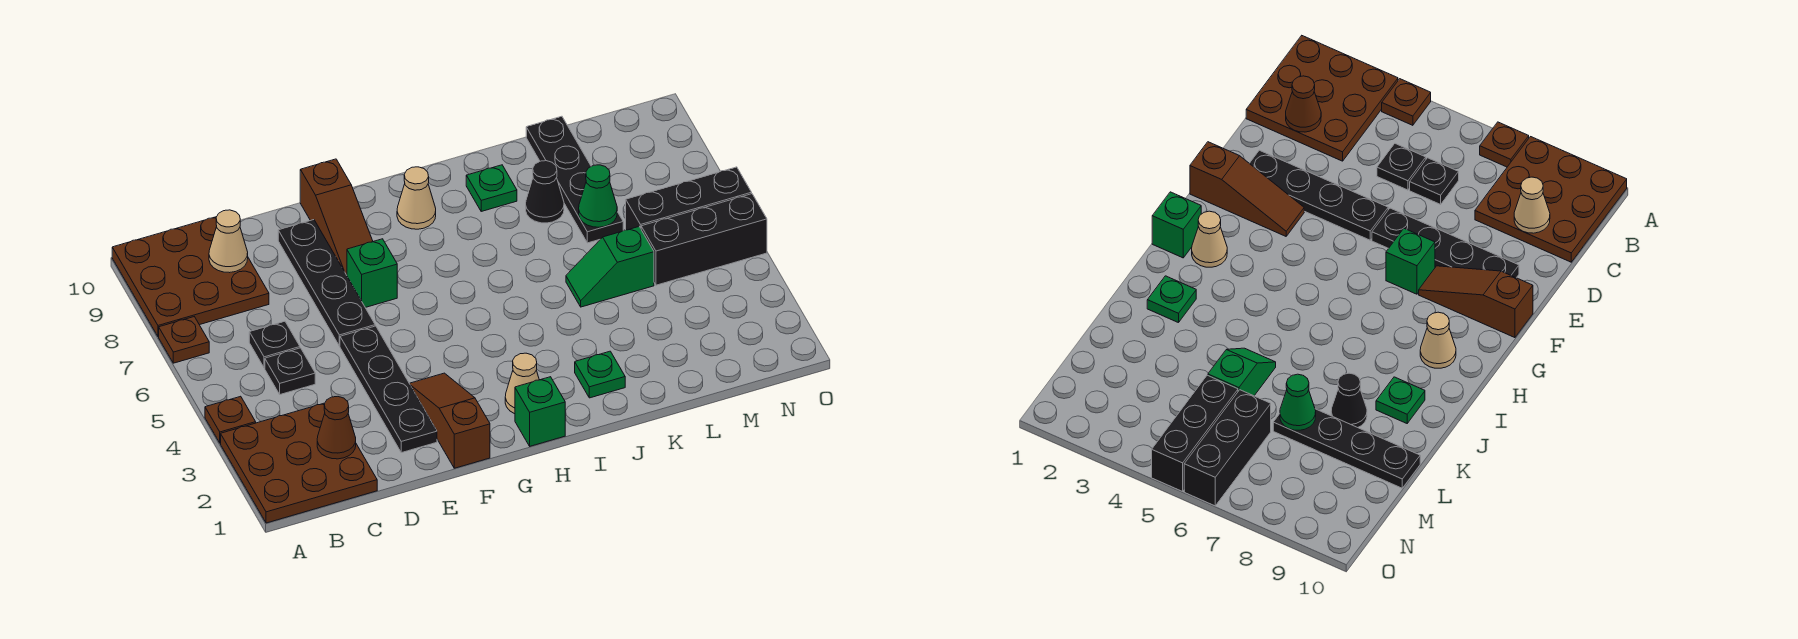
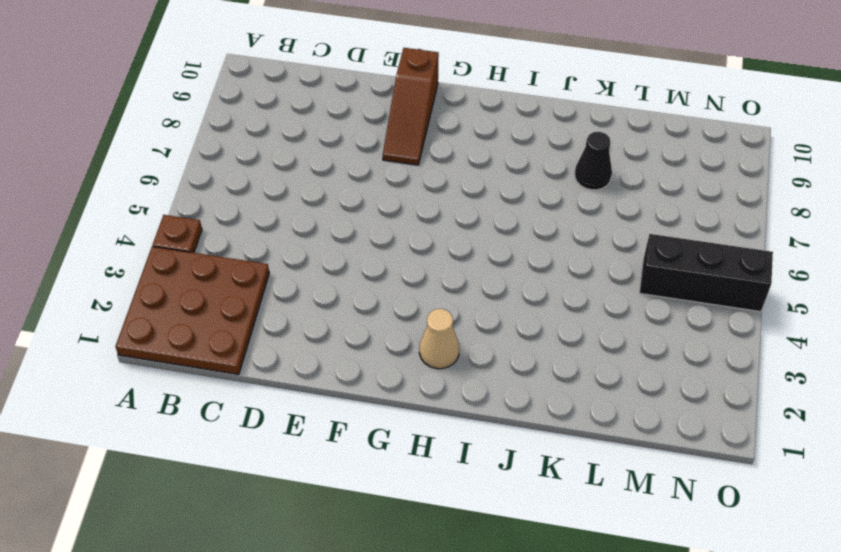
none -> brown plate A7 level 1
none -> brown plate A8:C10 level 1
none -> black plate C5 level 1

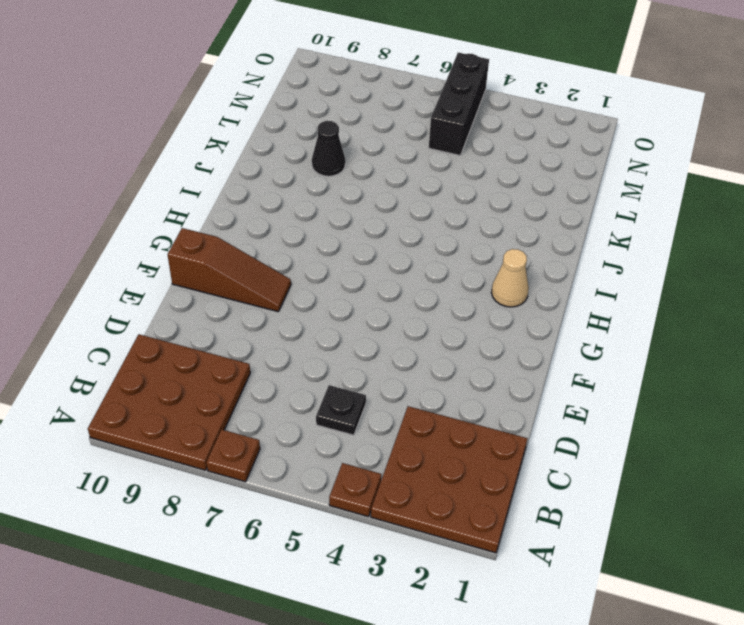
none -> black plate C6 level 1
none -> black plate E2:E5 level 1
none -> black plate E6:E9 level 1

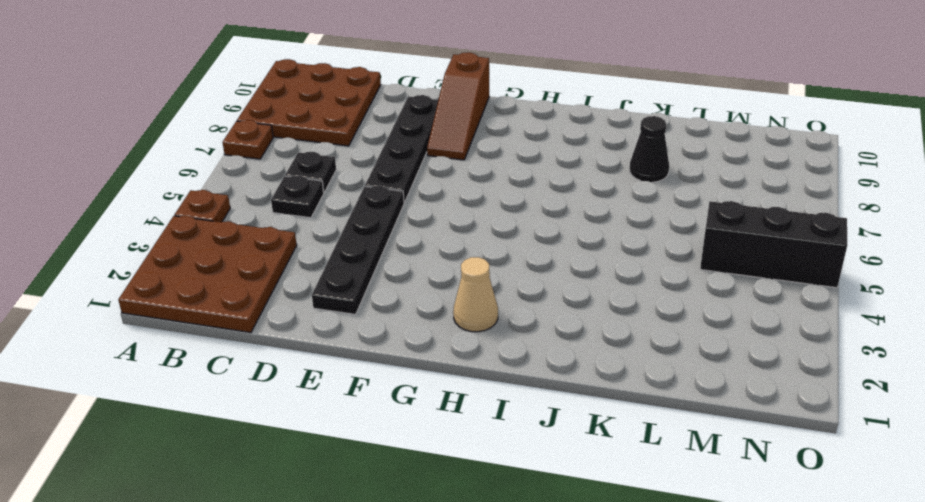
none -> brown slope F1:F3 level 1 top 1
none -> green brick F7 level 1
none -> green brick H1 level 1

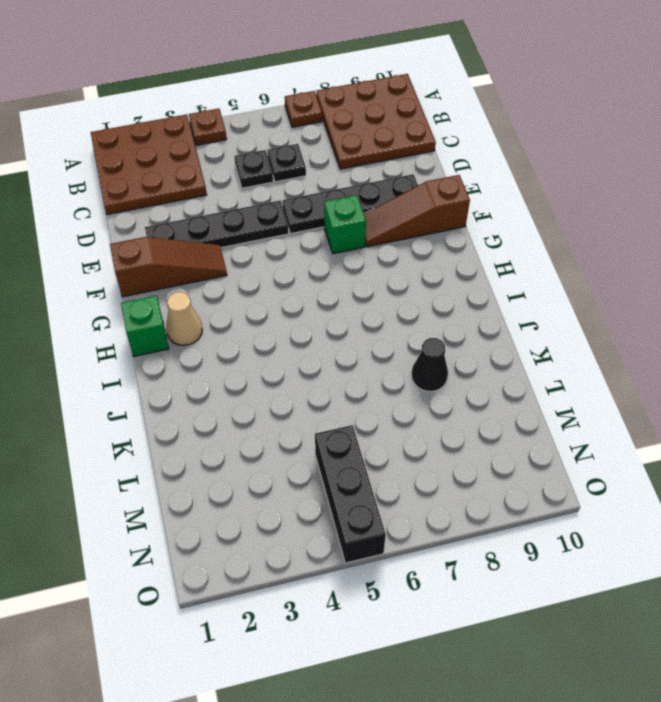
none -> tan cone H9 level 1
none -> green plate J2 level 1
none -> green plate J9 level 1

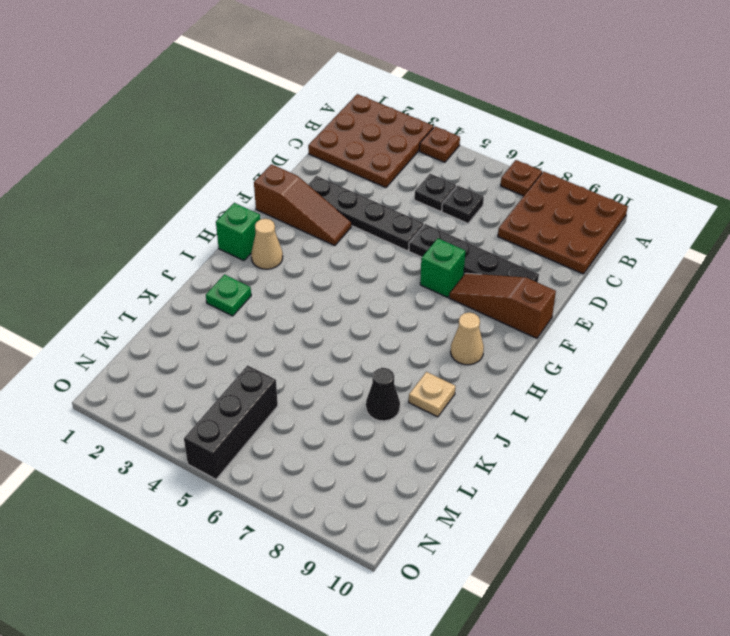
tan plate J9 level 1 -> green plate J9 level 1
none -> green slope K5:L5 level 1 top L
none -> black plate L7:L10 level 1
none -> black brick M6:O6 level 1

